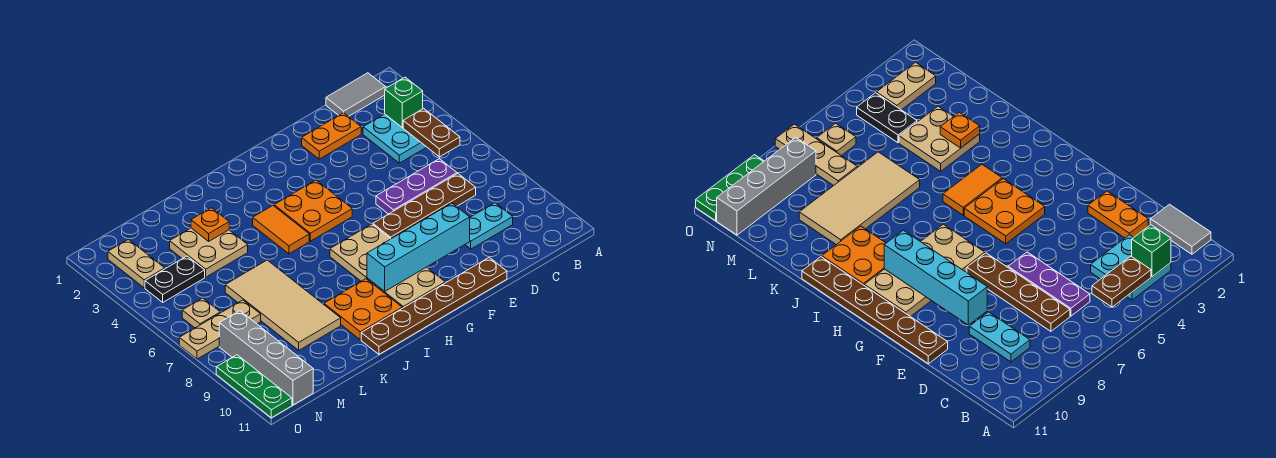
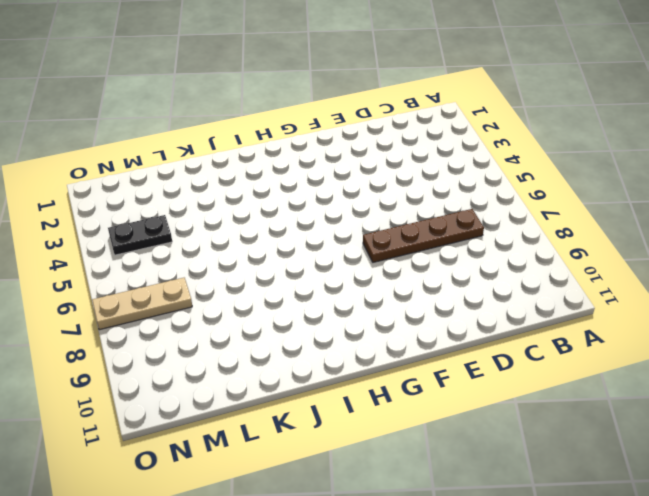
none -> grey tile B1:C1 level 1
none -> cyan plate B3:C4 level 1
none -> purple plate C6:E6 level 1

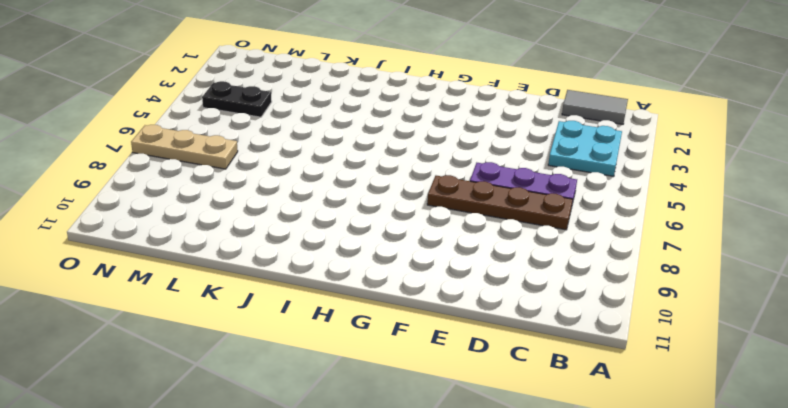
none -> cyan plate C9:D9 level 1
none -> orange plate D2:E2 level 1
none -> brown plate E11:J11 level 1

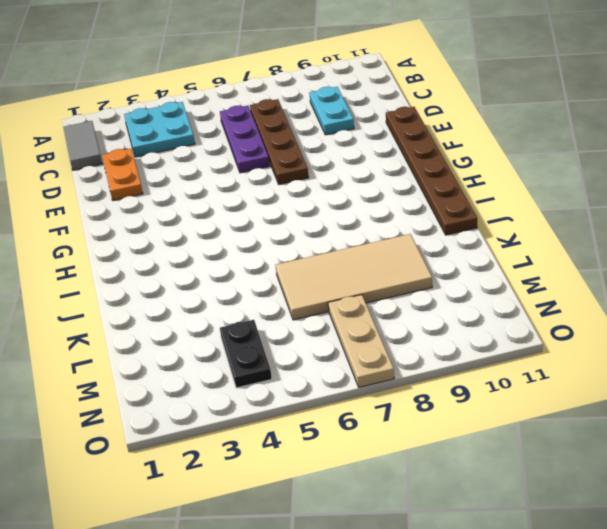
none -> orange plate G4:H5 level 1
none -> tan plate G7:H10 level 1
none -> orange tile I4:I5 level 1

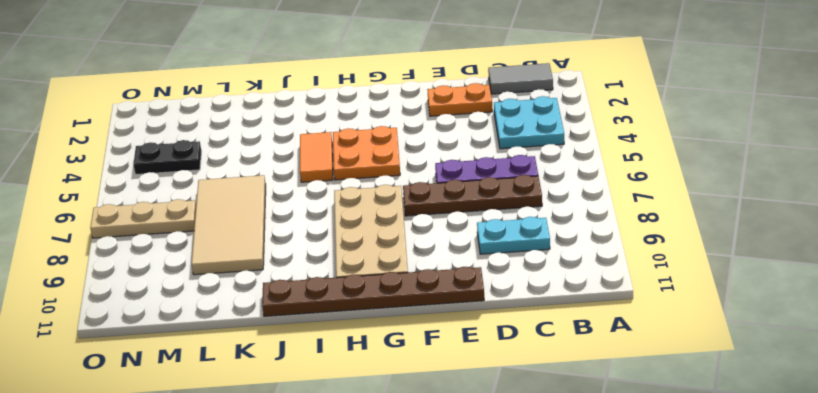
none -> orange plate I9:J10 level 1
none -> tan plate K3:L4 level 1
none -> tan plate N2:N3 level 1

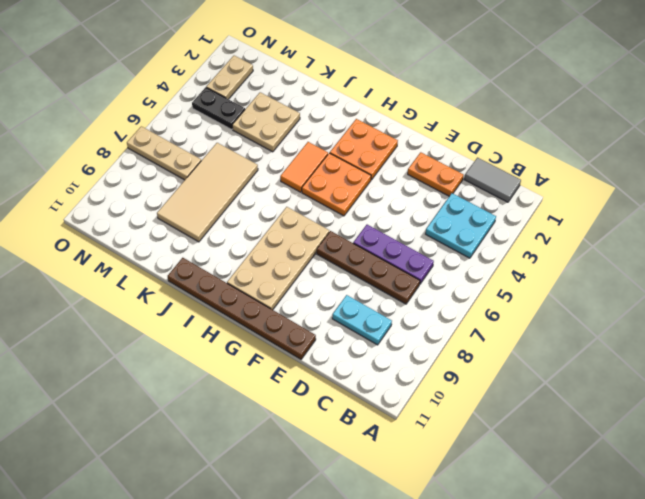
orange plate G2:H3 level 1 -> orange plate I9:J10 level 1
none -> tan plate N6 level 1
none -> grey brick N8:N11 level 1
none -> green plate O9:O11 level 1

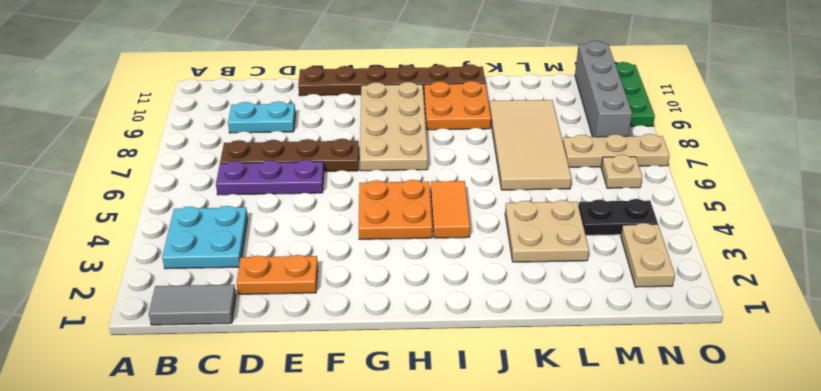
none -> green brick B3 level 2
none -> brown plate B4:B5 level 2
none -> cyan brick E9:H9 level 2

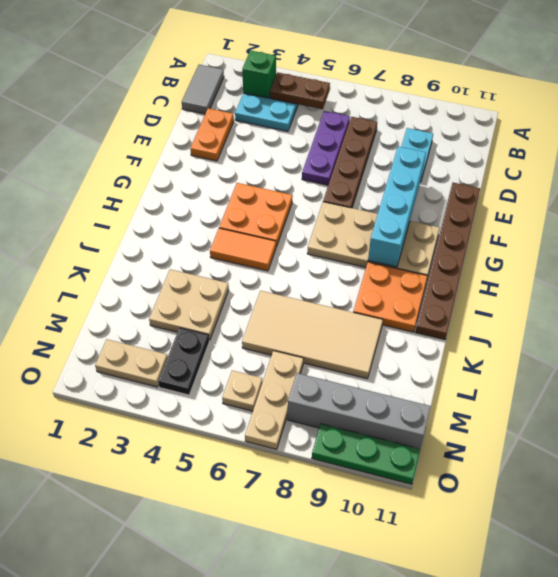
none -> orange plate K3 level 2

